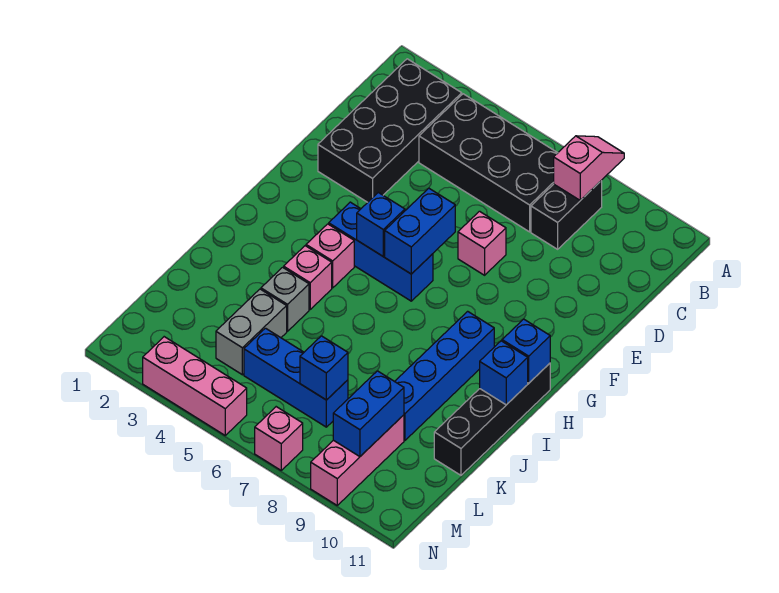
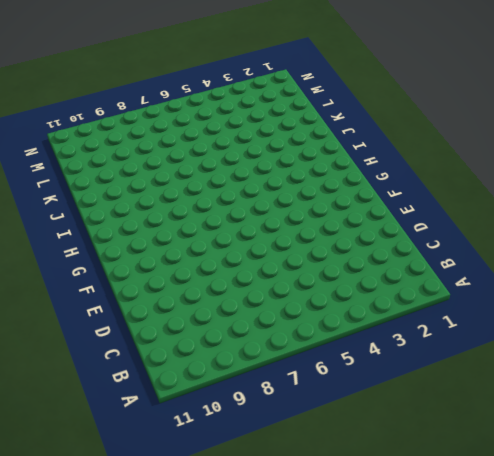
none -> black brick B2:E3 level 1
none -> black brick B4:C7 level 1
none -> black brick B8:C8 level 1

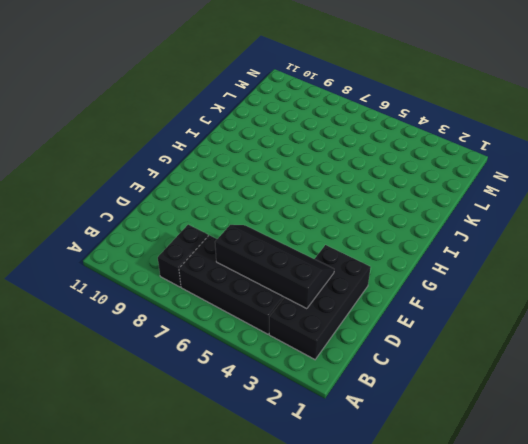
black slope C3:D6 level 2 top C -> none
none -> pink brick E7 level 1
none -> blue brick G4:G6 level 1
none -> pink brick H4 level 1

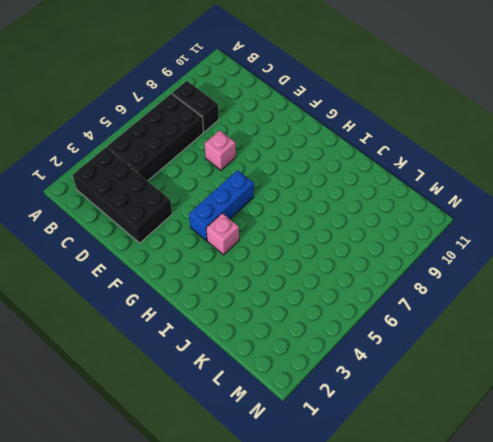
none -> blue brick H9:K9 level 1
none -> black brick H11:K11 level 1
none -> pink brick I4 level 1

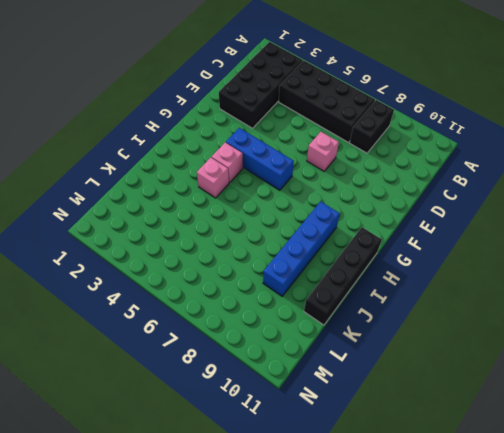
none -> grey brick J4 level 1
none -> grey brick K4:L4 level 1
none -> blue brick L5:L7 level 1

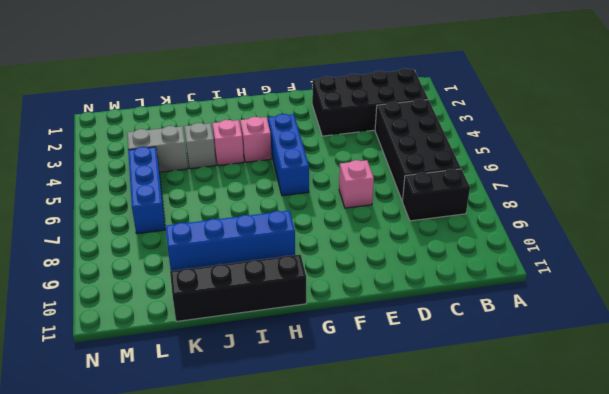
none -> pink brick L9:N9 level 1
none -> pink brick N3:N5 level 1
none -> pink brick N7 level 1

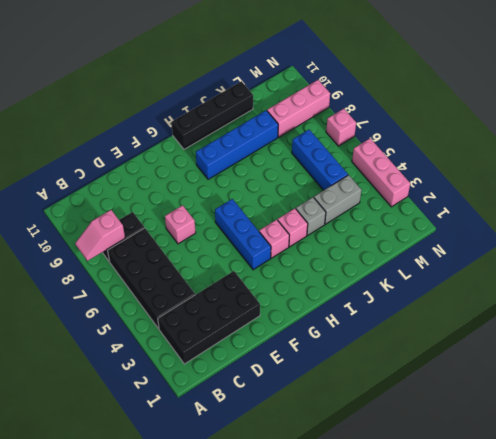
none -> blue brick F6:G6 level 2
none -> blue brick G5 level 2
none -> blue brick H11 level 2

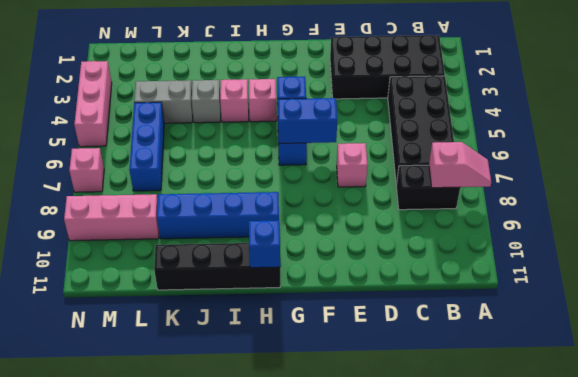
none -> blue brick I11 level 2
none -> blue brick L7 level 2
none -> blue brick L9:M9 level 2

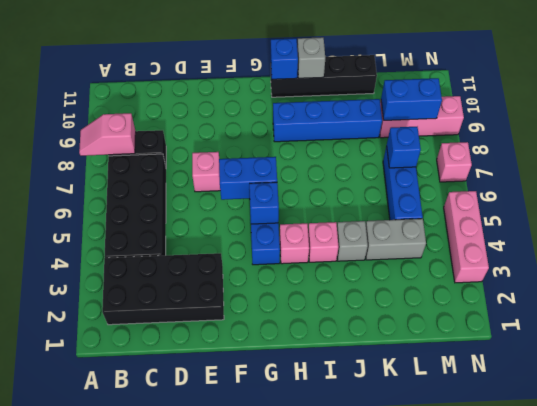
grey brick I11 level 2 -> blue brick I11 level 2

